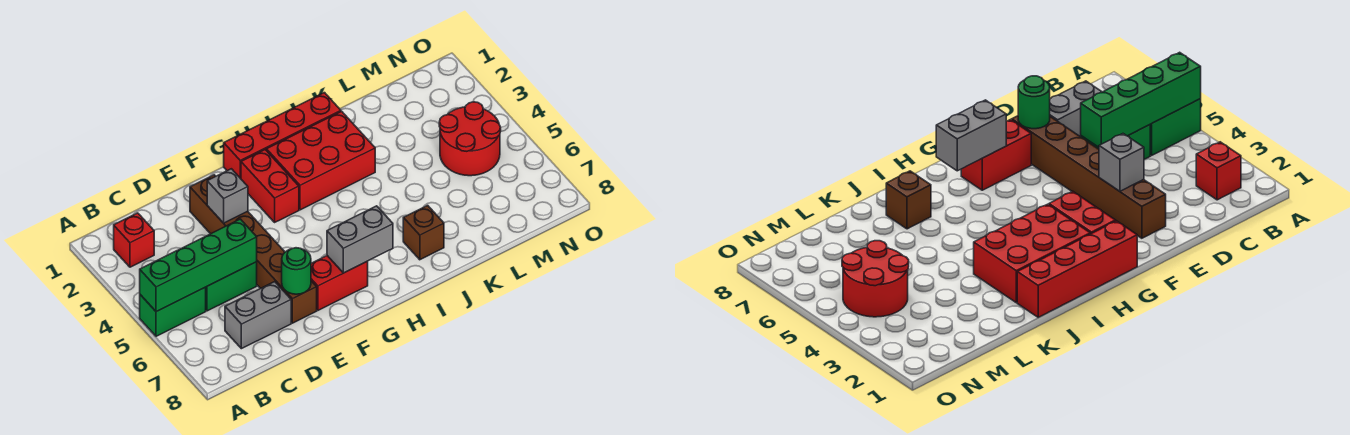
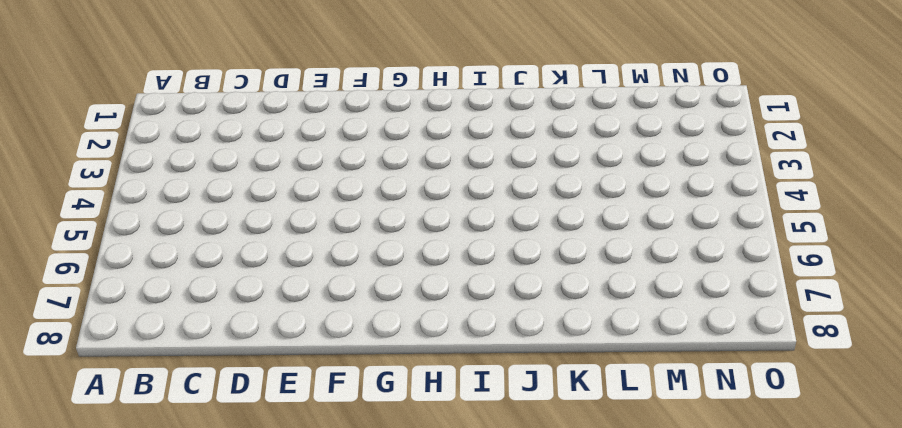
none -> green brick A5:B5 level 1
none -> red brick B2 level 1
none -> green brick C5:D5 level 1

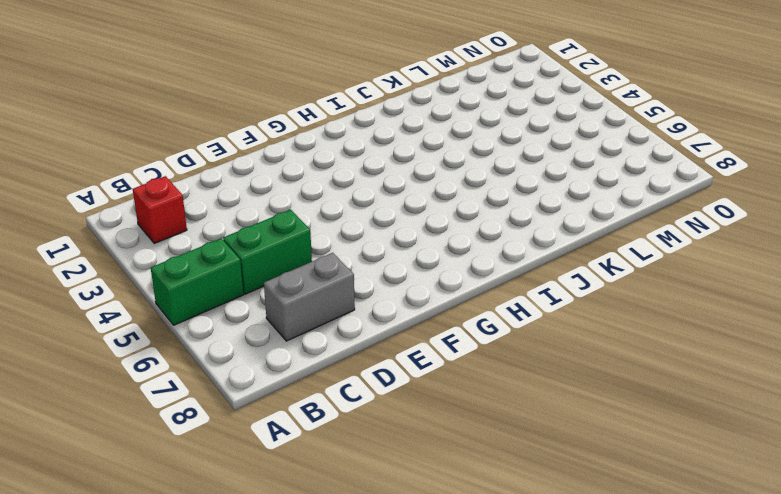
none -> brown brick E2:E7 level 1
none -> red brick F7:G7 level 1
none -> red brick G1:J1 level 1

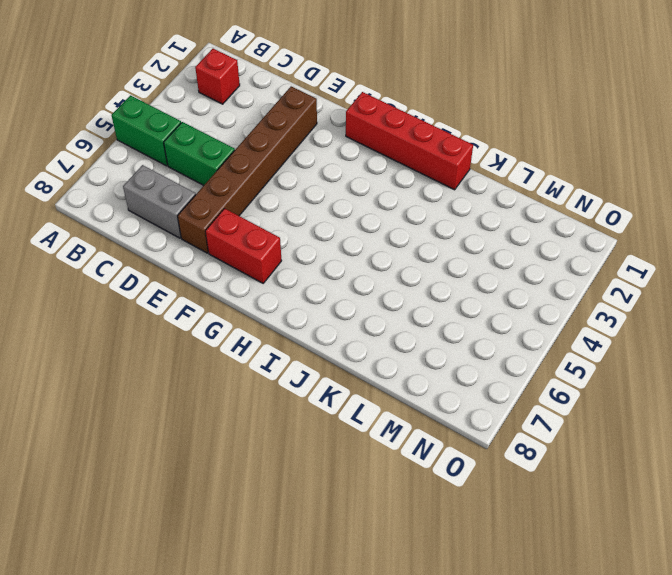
none -> red brick G2:G3 level 1
none -> red brick H2:J3 level 1
none -> brown brick J7 level 1

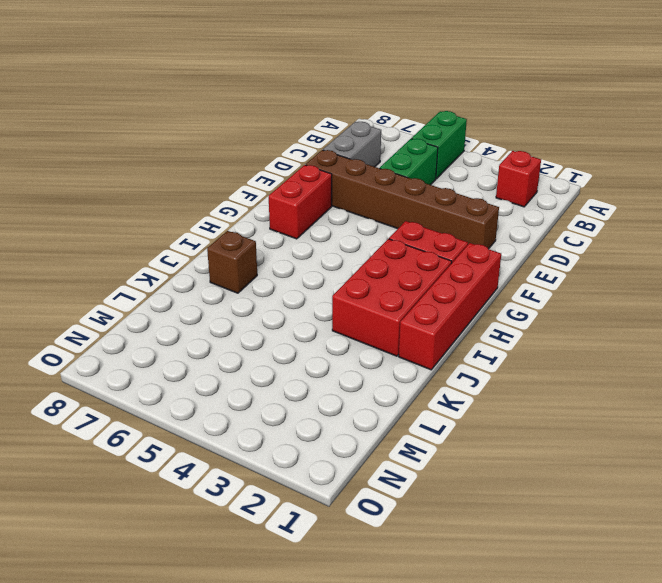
none -> red round brick M4:N5 level 1
none -> green brick A5:D5 level 2
none -> grey brick E3 level 2

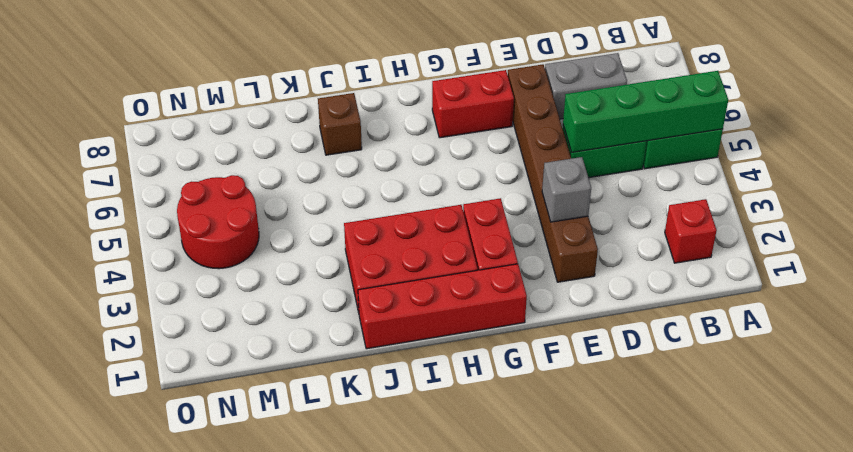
none -> green round brick E7 level 2
none -> grey brick G7:H7 level 2

